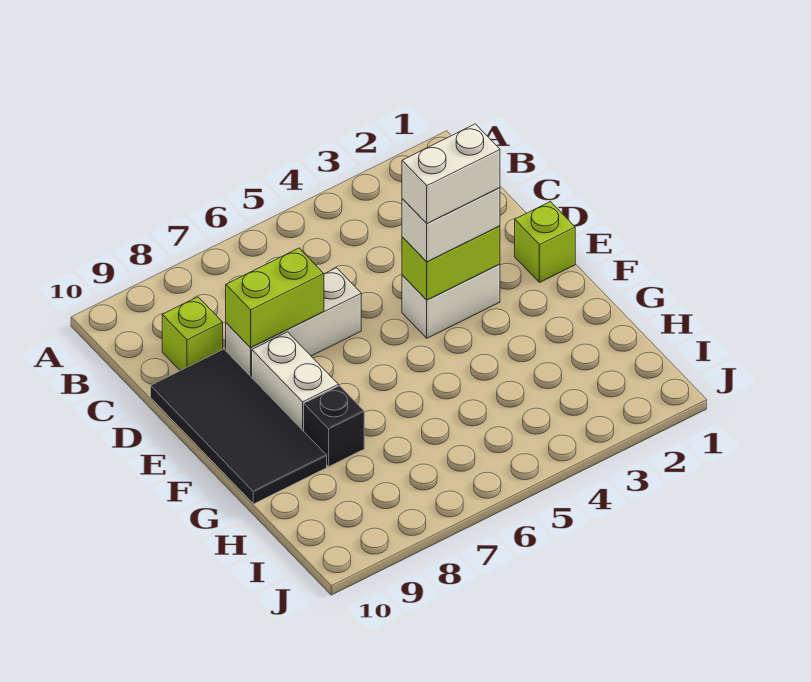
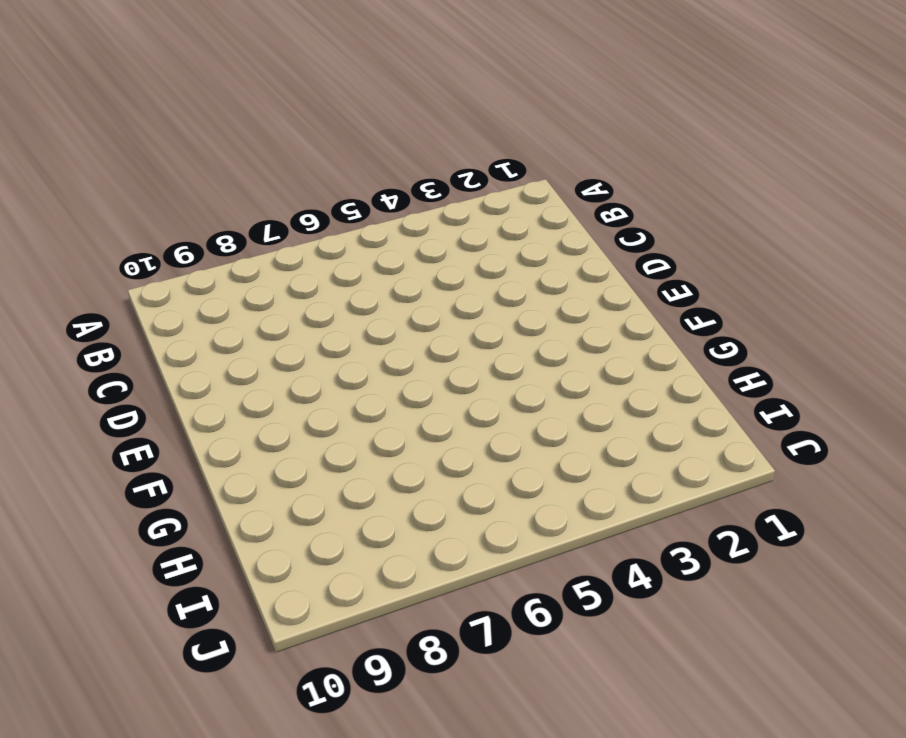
none -> lime brick C9 level 1
none -> white brick D6:D8 level 1

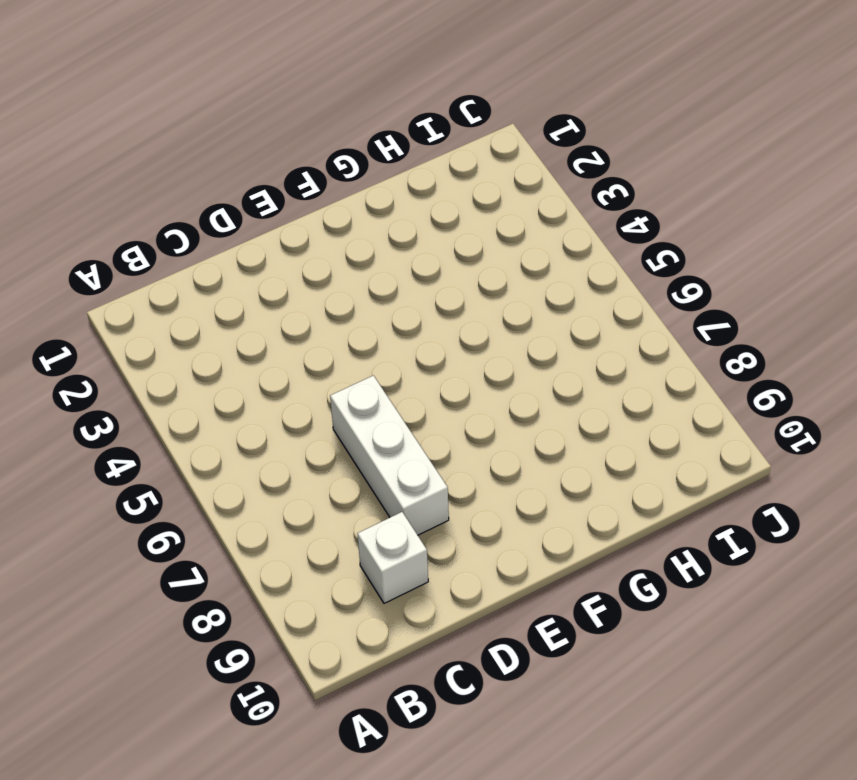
white brick C9 level 1 -> lime brick C9 level 1
none -> black tile D9:G10 level 1
none -> lime brick E1 level 1

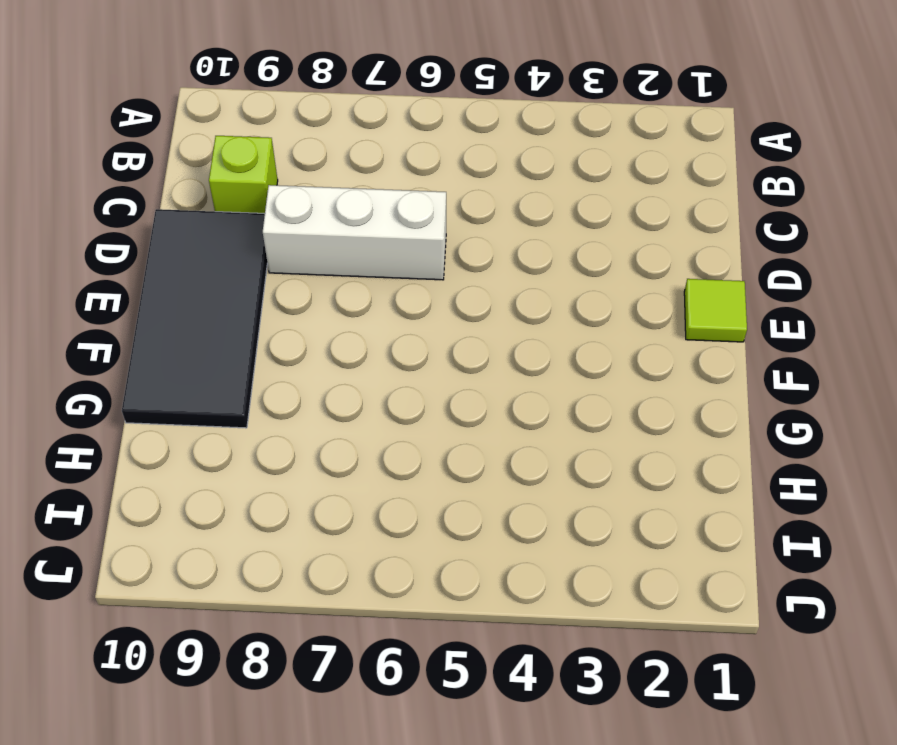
lime tile E1 level 1 -> lime brick E1 level 1
none -> white brick E3:E4 level 1
none -> white brick E8:F8 level 1

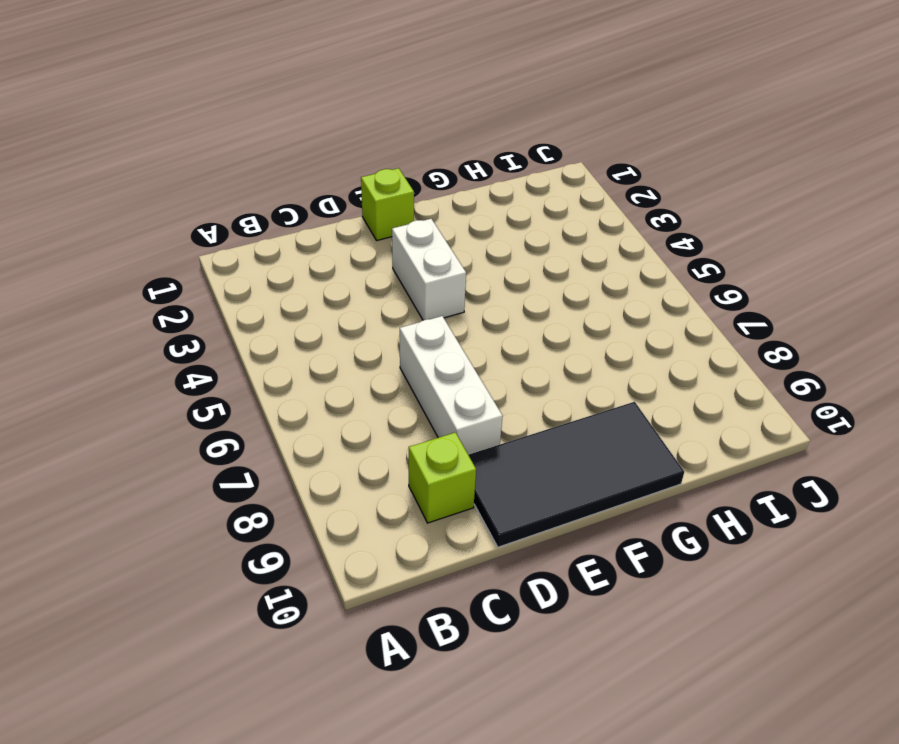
none -> white brick E8:F8 level 1
none -> black brick G8 level 1

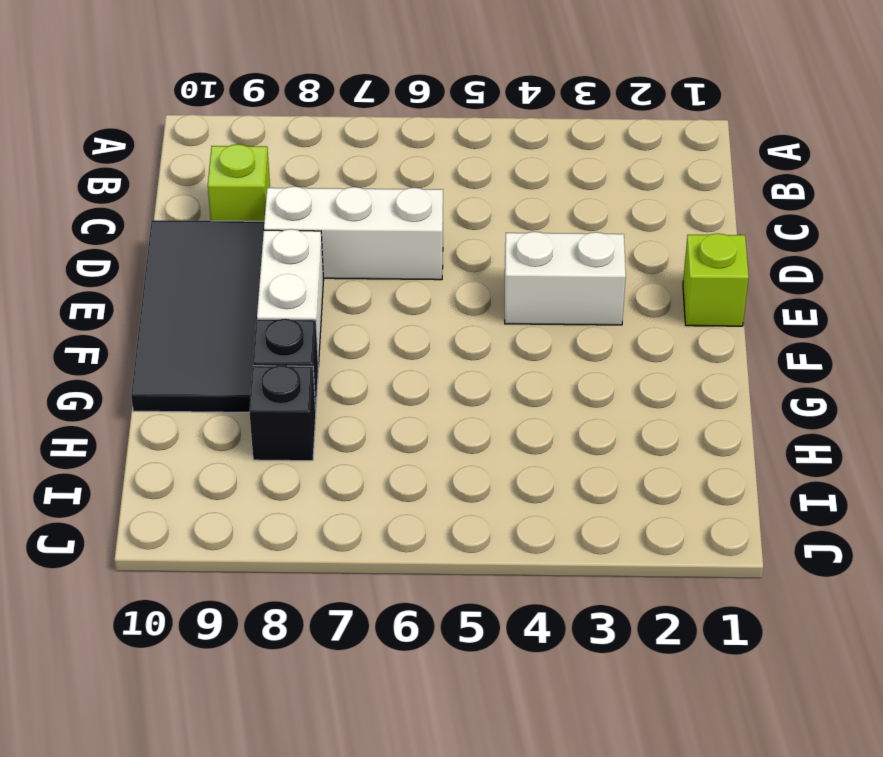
black brick H8 level 1 -> none
none -> lime brick D7:D8 level 2
none -> lime brick E3:E4 level 2

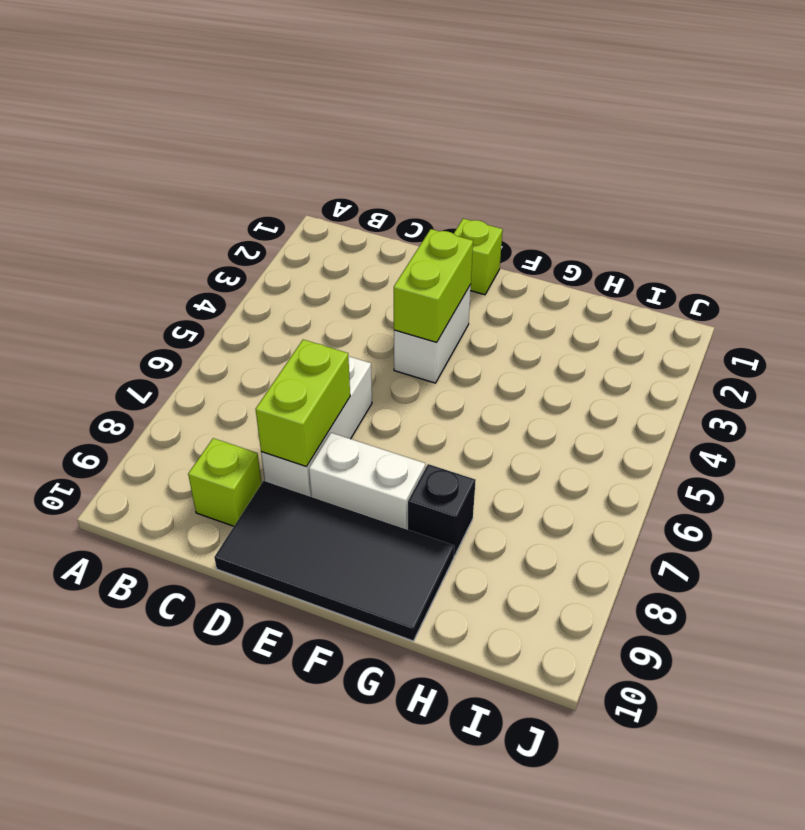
none -> white brick E3:E4 level 3
none -> white brick E3:E4 level 4

